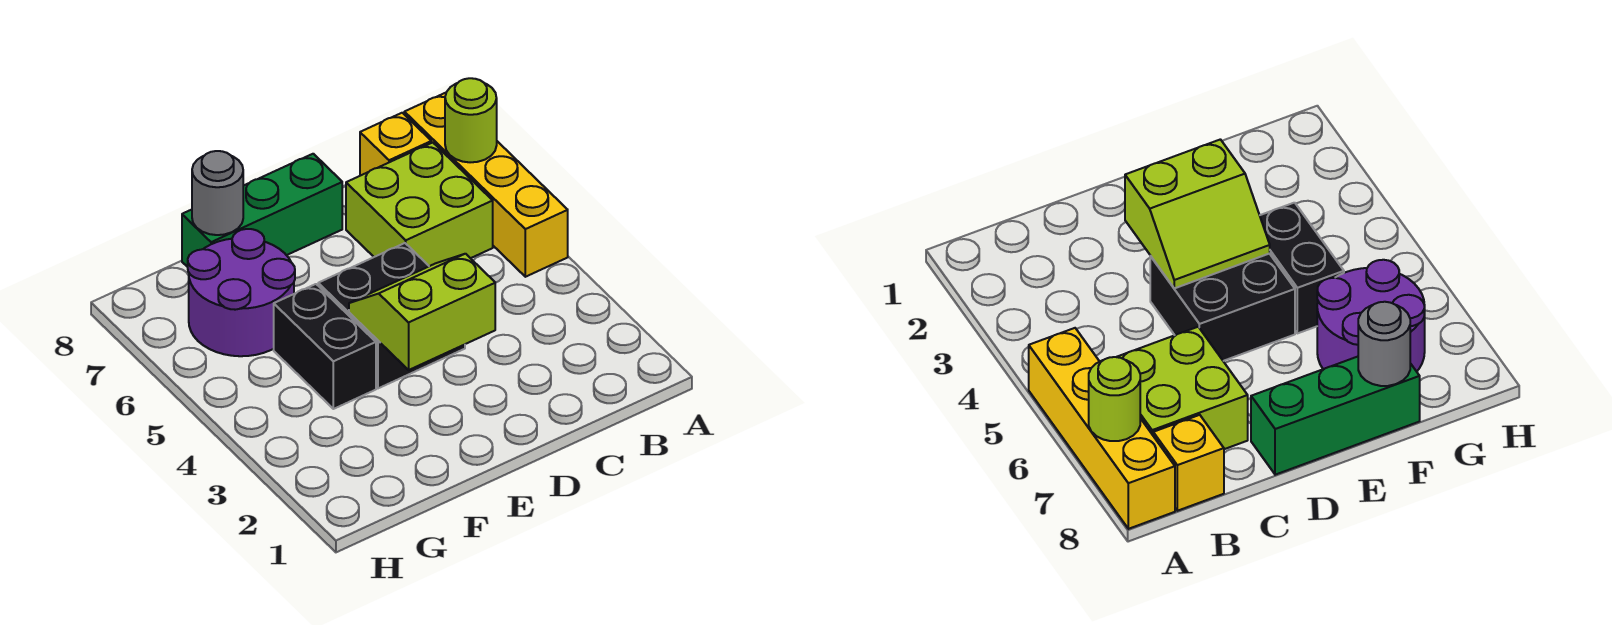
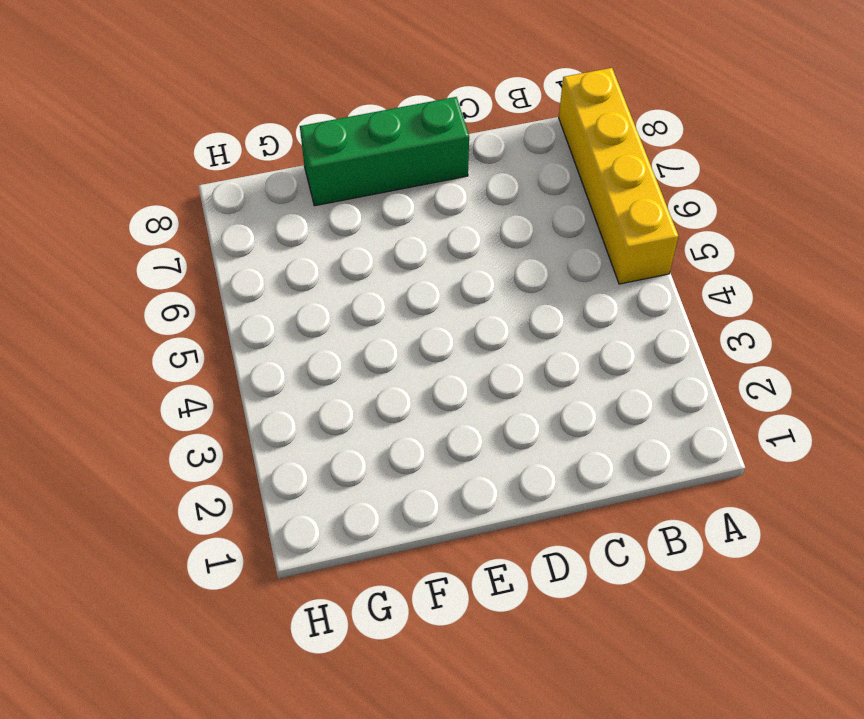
none -> lime brick B6:C7 level 1
none -> yellow brick B8 level 1

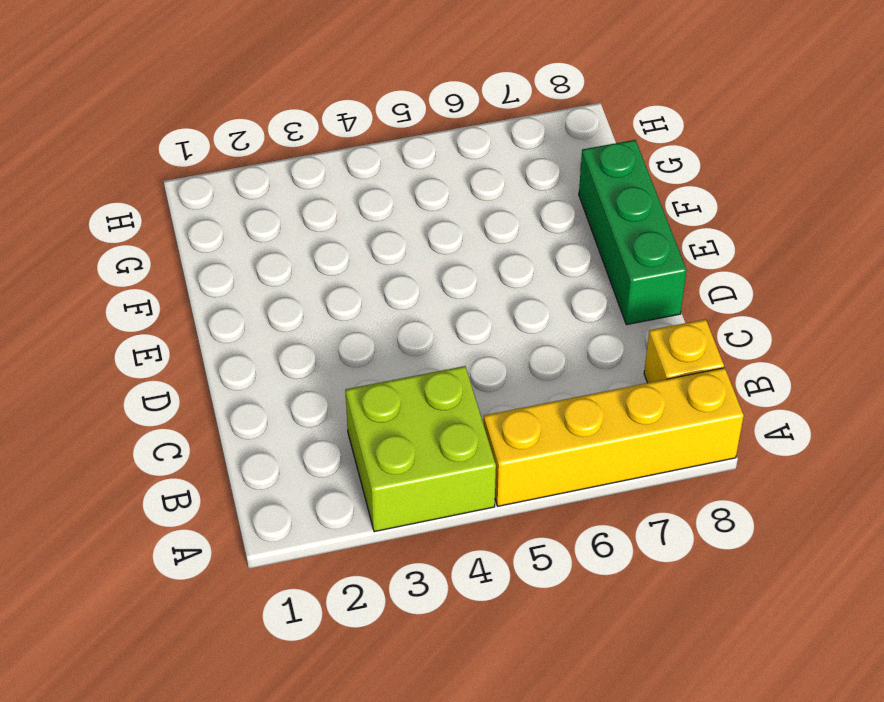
lime brick A3:B4 level 1 -> lime brick B6:C7 level 1
none -> black brick D4:E5 level 1
none -> black brick F4:F5 level 1

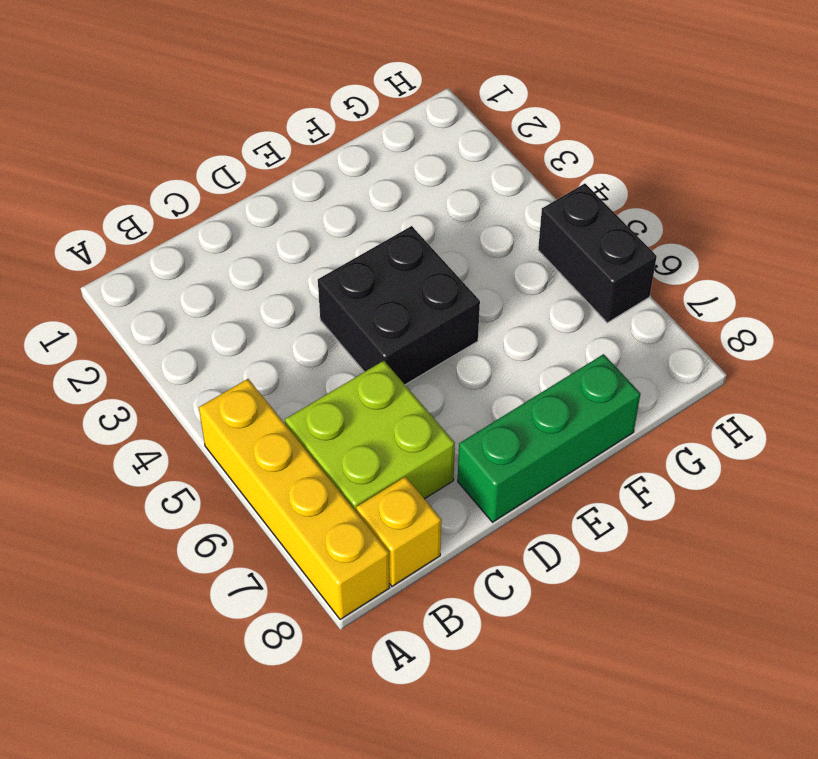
black brick H5:H6 level 1 -> black brick F4:F5 level 1
none -> purple round brick F6:G7 level 1
none -> lime round brick A7 level 2

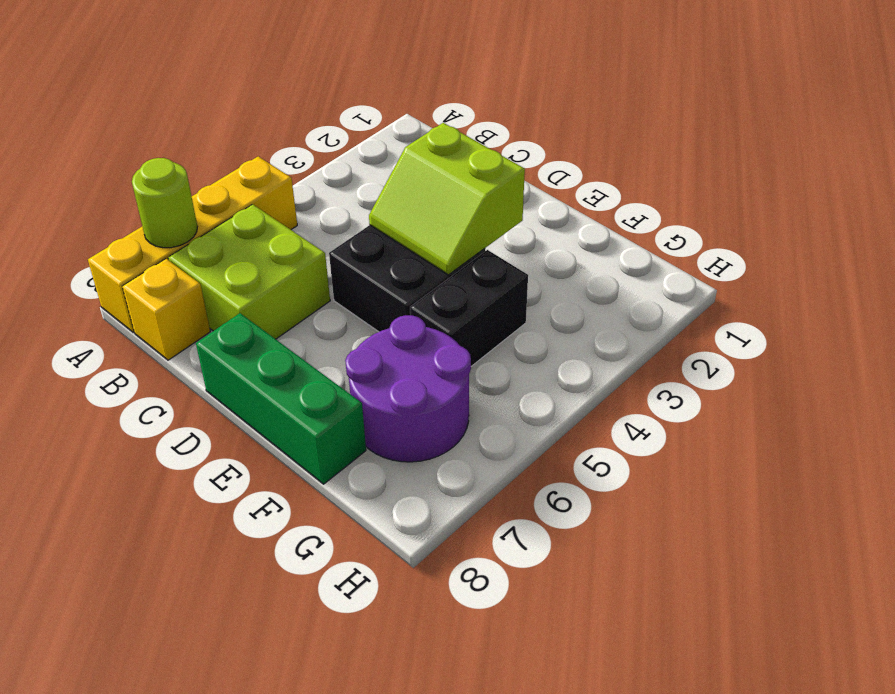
none -> grey round brick F8 level 2

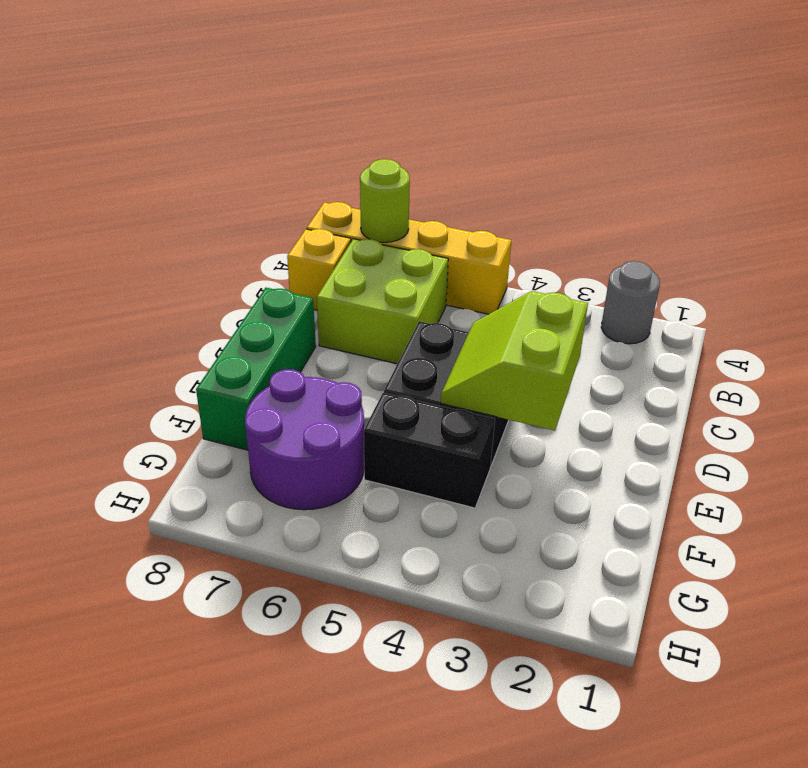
grey round brick A2 level 1 -> grey round brick F8 level 2

